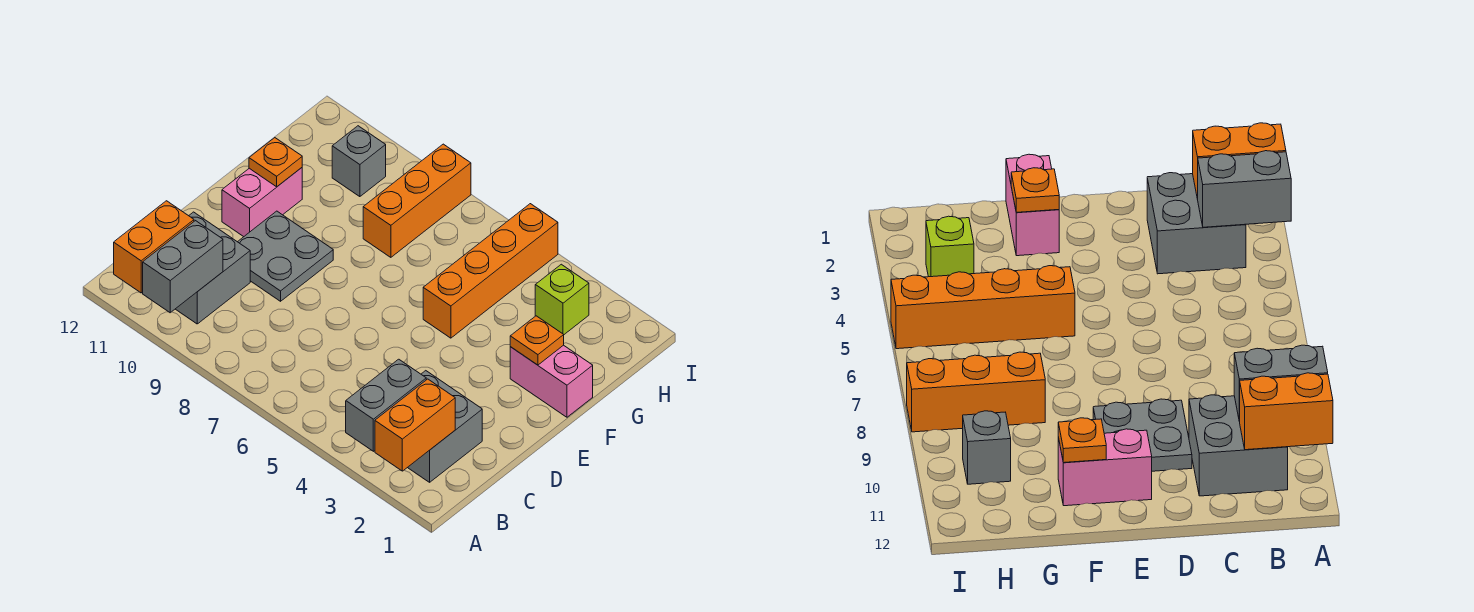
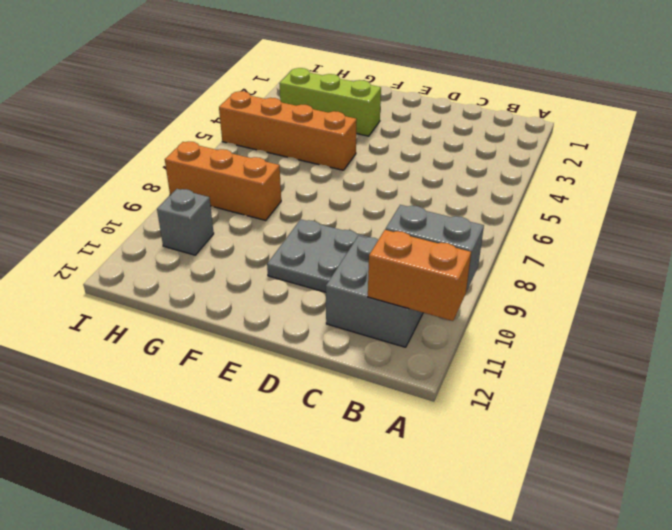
lime brick F3:H3 level 1 -> lime brick H3 level 1
none -> grey brick B2:C3 level 1
none -> pink brick E11:F11 level 1
none -> pink brick F1:F2 level 1

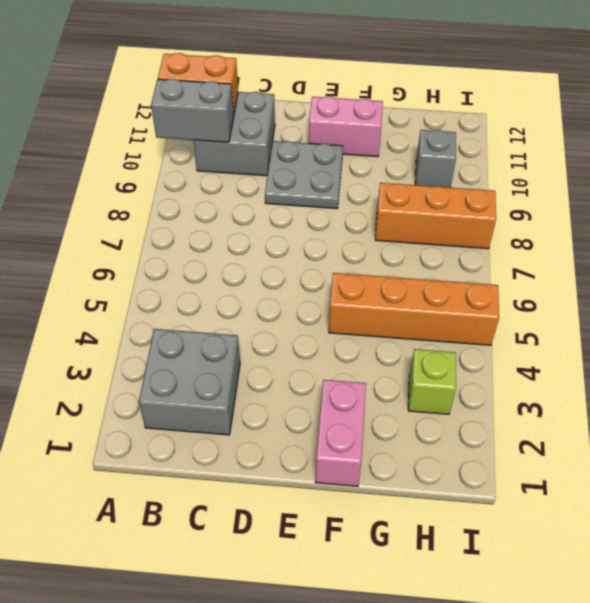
none -> orange brick A2:B2 level 2
none -> grey brick A3:B3 level 2
none -> orange plate F2 level 2

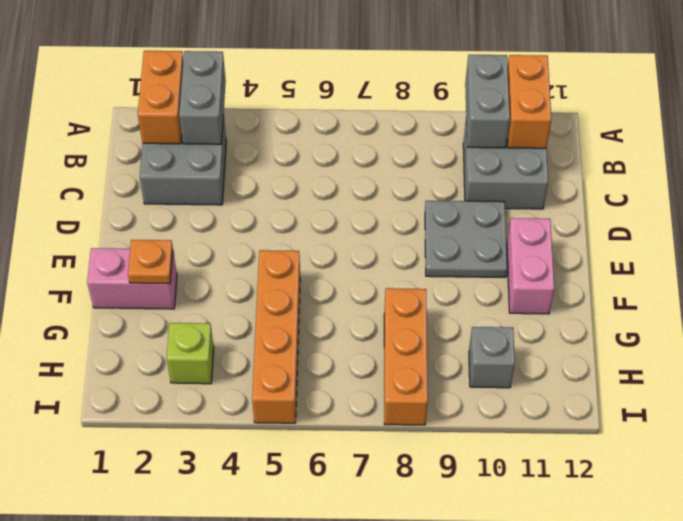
none -> orange plate F11 level 2

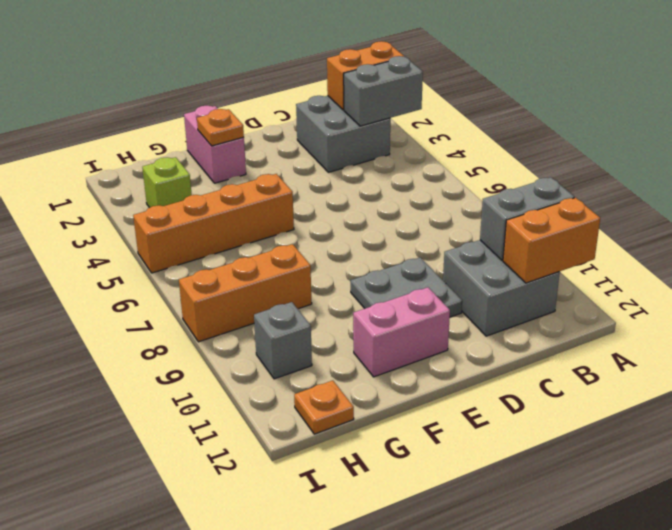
orange plate H12 level 1 -> orange plate F11 level 2

